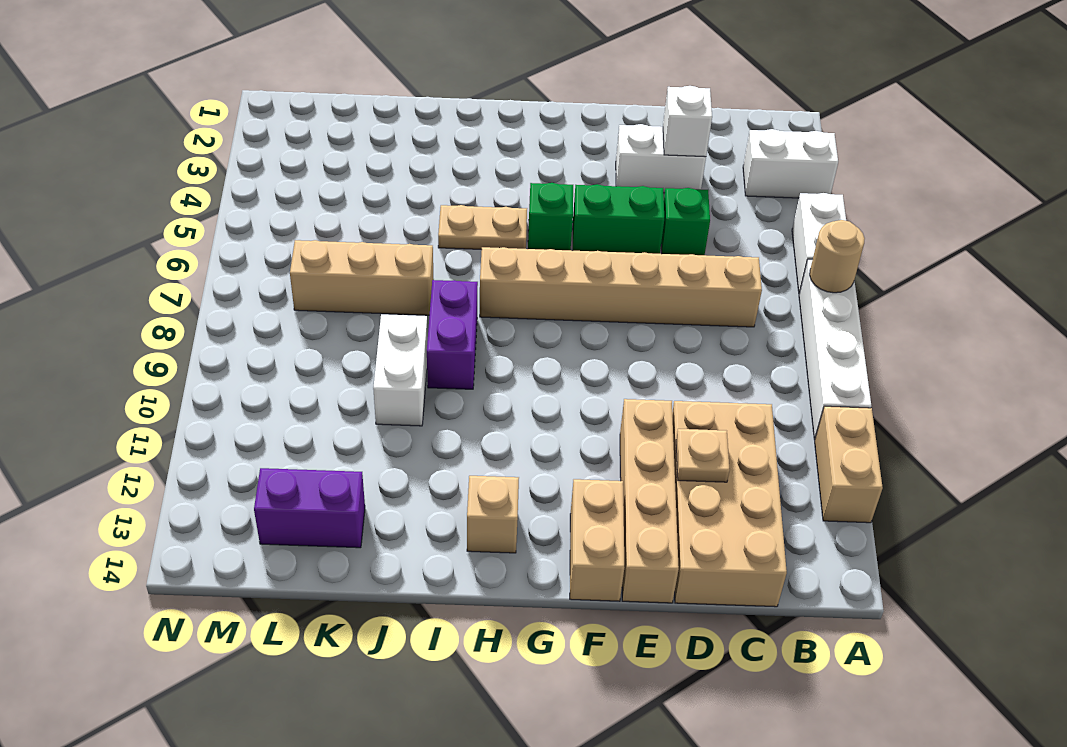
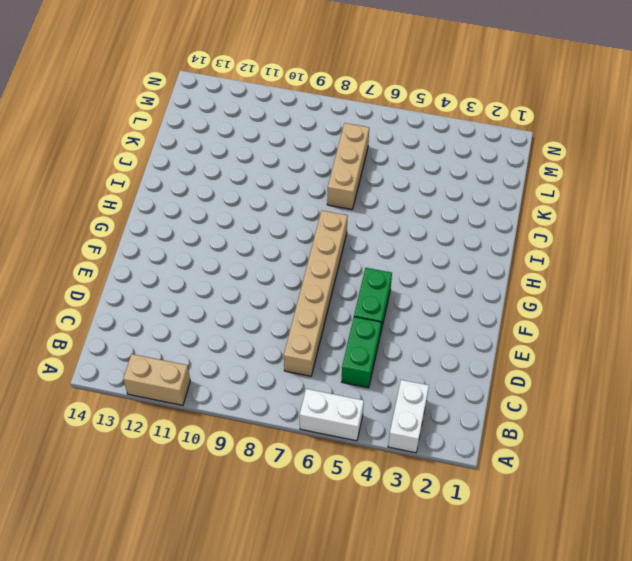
green brick C5:D5 level 1 -> green brick D5 level 1
none -> white brick A7:A10 level 1
none -> tan brick C11:D14 level 1
none -> white brick D3:E3 level 1

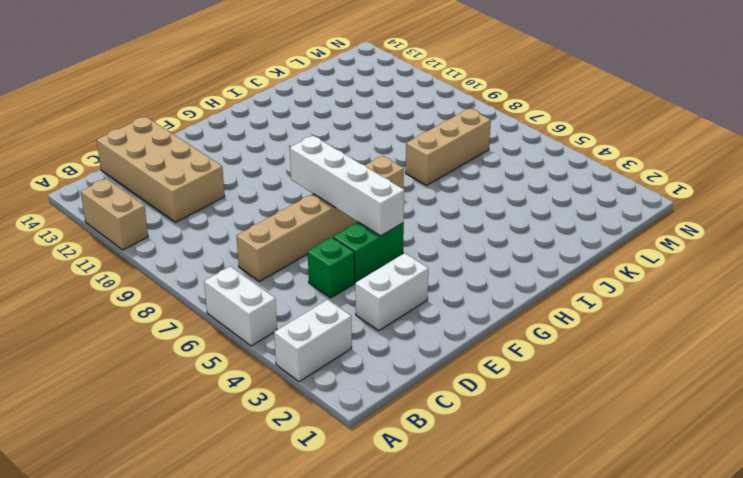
white brick F5:F8 level 2 -> white brick A7:A10 level 1
none -> tan brick E11:E14 level 1
none -> tan brick F13:F14 level 1
none -> green brick G5 level 1

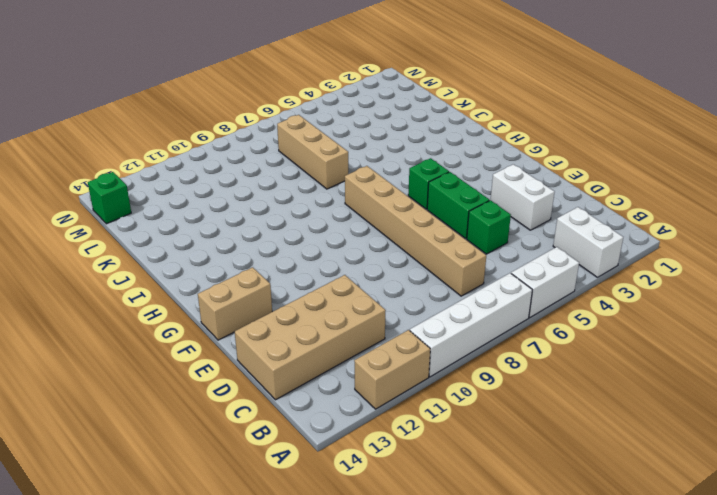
green brick M14 level 1 -> none
none -> tan brick E11:E14 level 1
none -> tan plate H5:I5 level 1
none -> tan brick H13 level 1

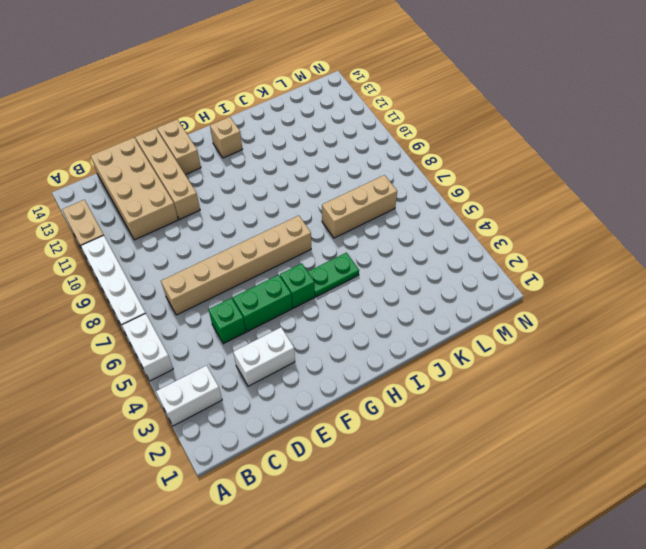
green plate H5:I5 level 1 -> tan plate H5:I5 level 1
none -> purple brick I8:I9 level 1
none -> white brick J9:J10 level 1
none -> purple brick K13:L13 level 1

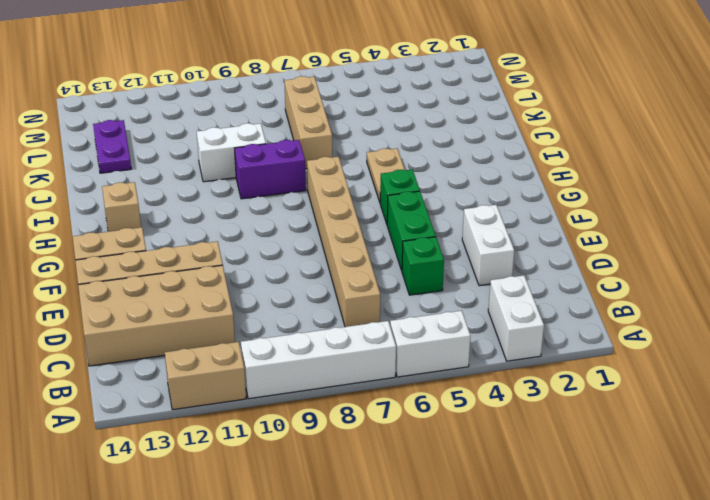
purple plate K13:L13 level 1 -> purple brick K13:L13 level 1
none -> tan round brick A7 level 2
none -> white brick D3 level 2
none -> tan plate D12 level 2

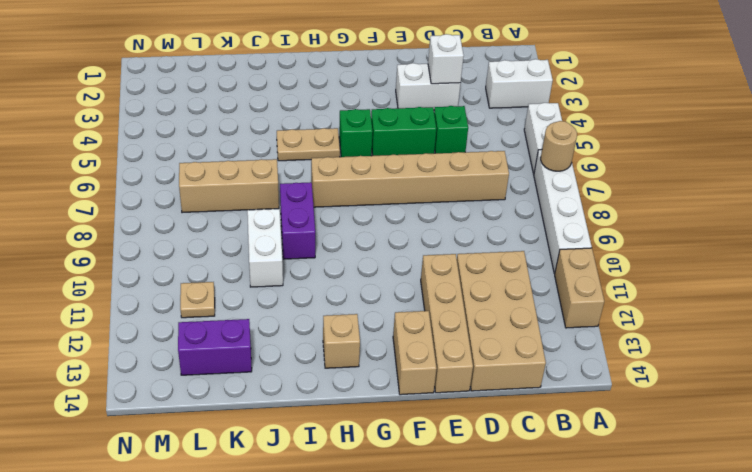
tan plate L11 level 1 -> tan plate D12 level 2

